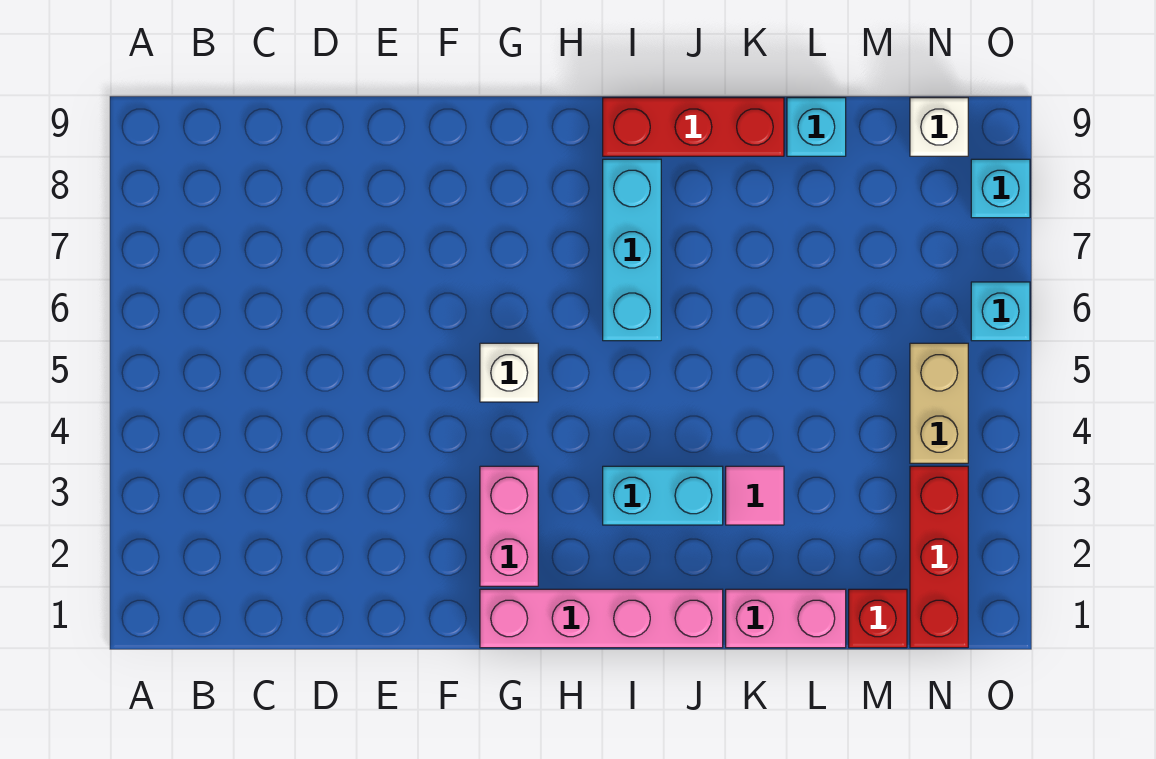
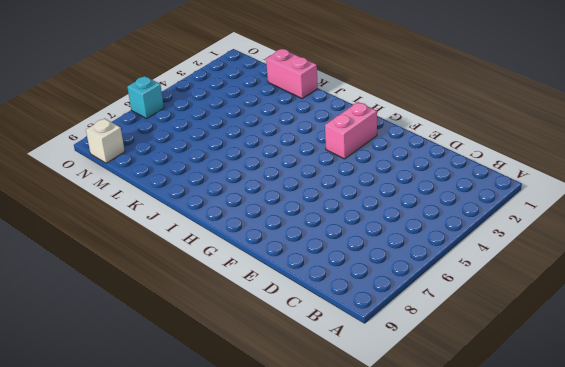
none -> pink brick G1:J1 level 1
none -> white brick G5 level 1
none -> cyan brick I3:J3 level 1

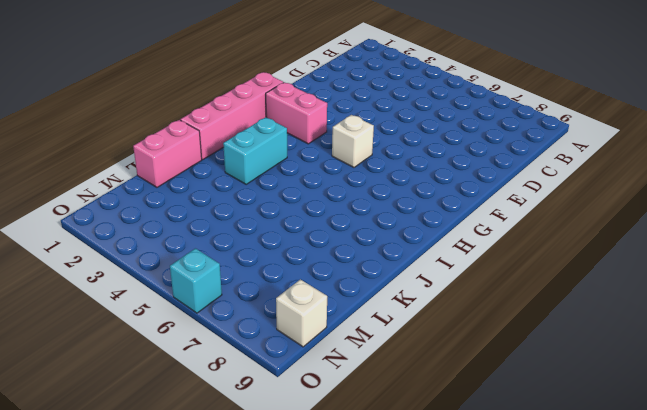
none -> cyan brick I6:I8 level 1
none -> red brick I9:K9 level 1
none -> pink tile K3 level 1

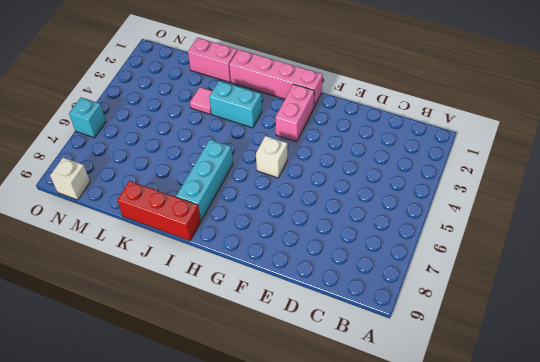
none -> cyan brick L9 level 1
none -> red brick M1 level 1
none -> red brick N1:N3 level 1

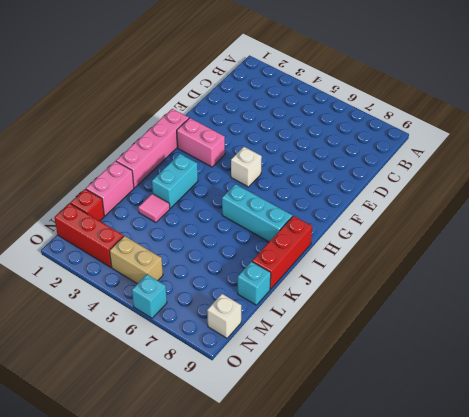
none -> cyan brick O8 level 1

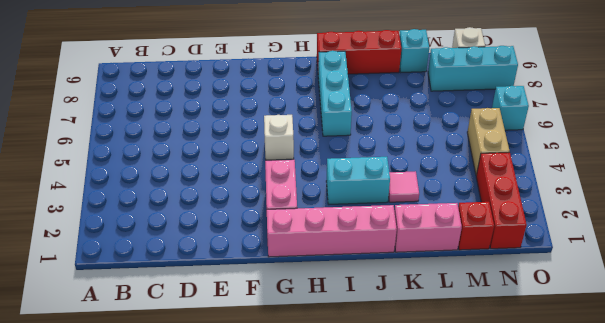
cyan brick M8:O8 level 1 -> cyan brick O8 level 1

